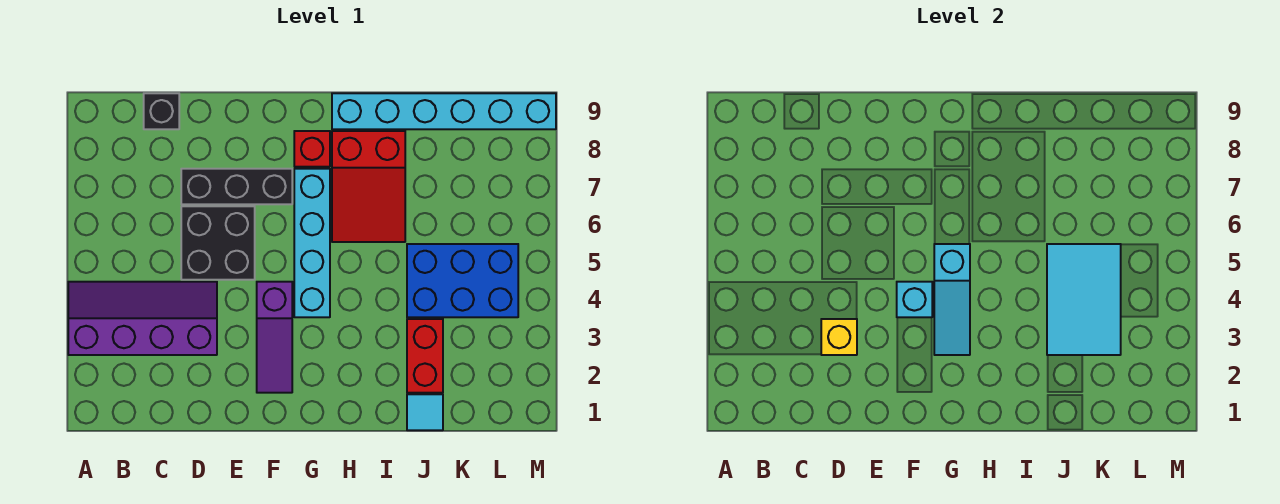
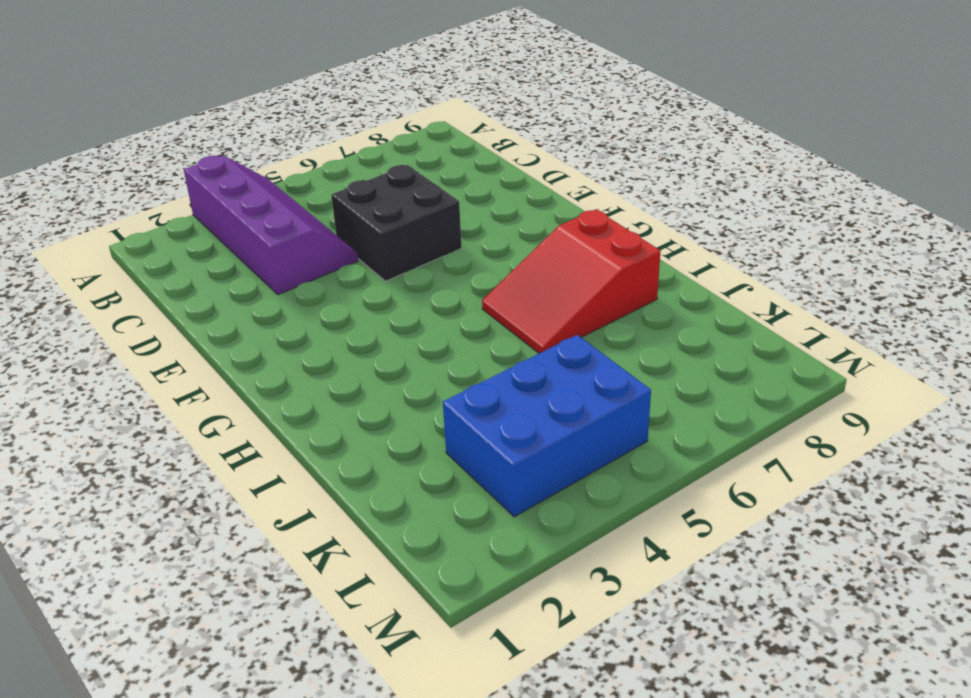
blue brick K3:L5 level 1 -> blue brick J4:L5 level 1
none -> black brick C9 level 1
none -> black brick D7:F7 level 1
none -> purple slope F2:F4 level 1 top 4

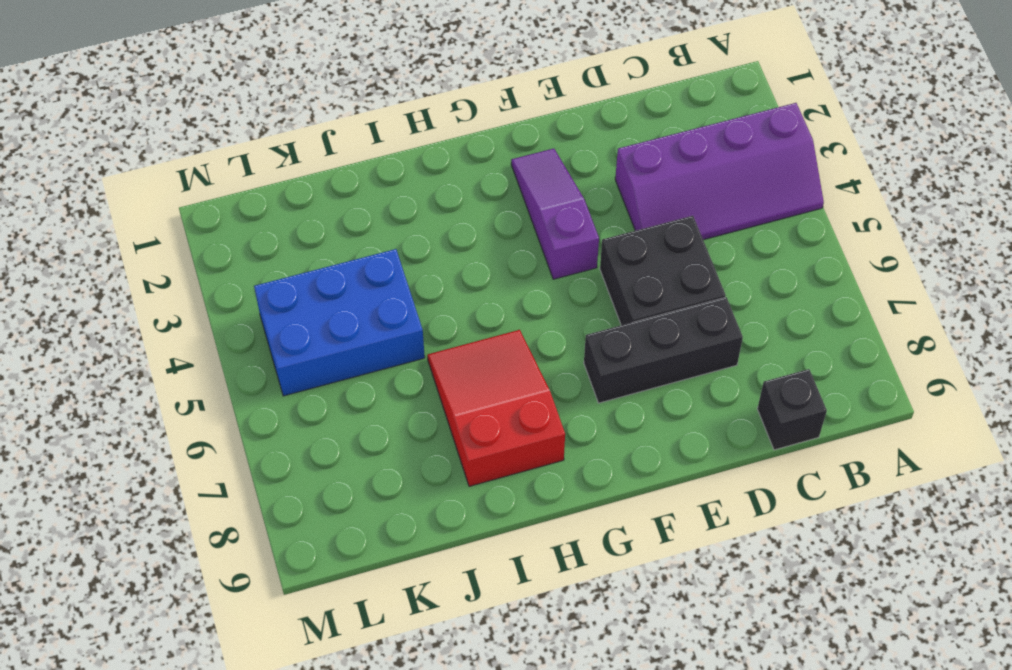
none -> cyan brick G4:G7 level 1
none -> red brick G8 level 1
none -> cyan brick H9:M9 level 1

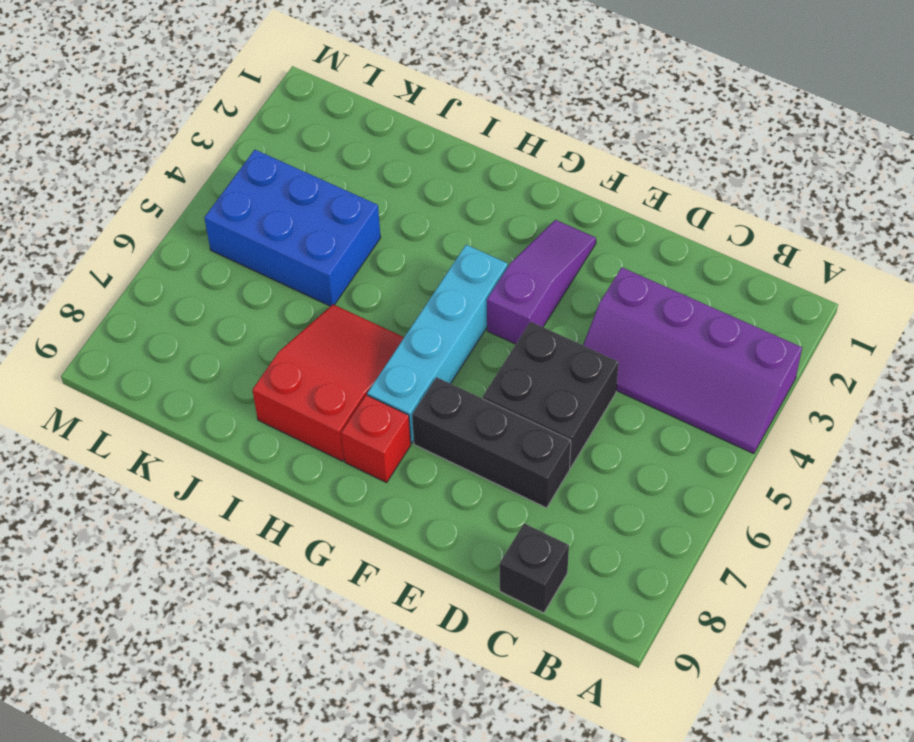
none -> cyan brick H9:M9 level 1
none -> cyan tile J1 level 1
none -> red brick J2:J3 level 1

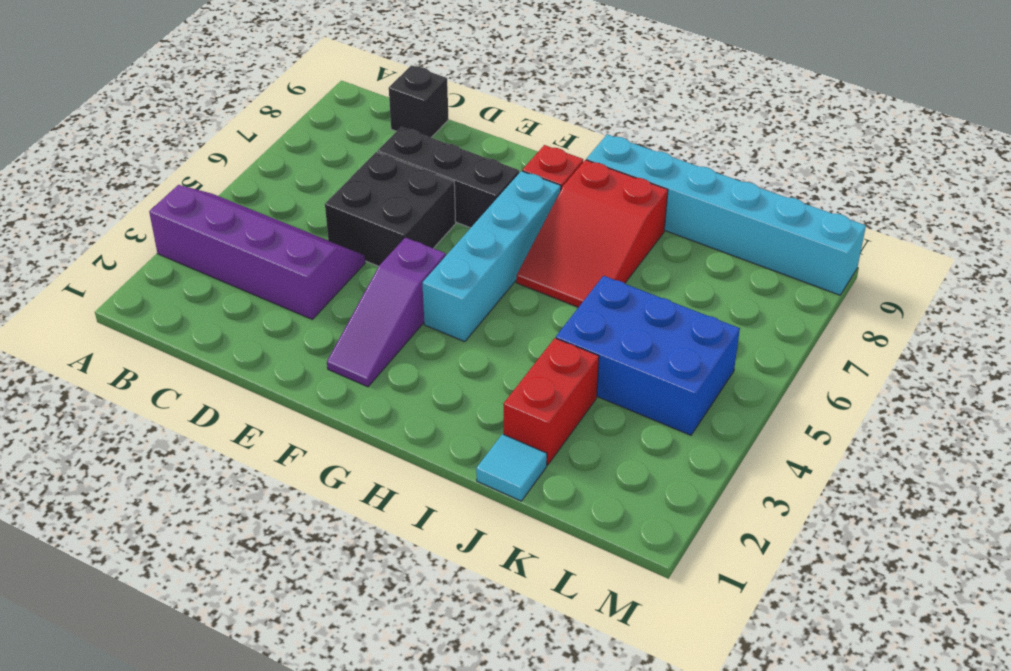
none -> yellow brick D3 level 2
none -> cyan brick F4 level 2
none -> cyan slope G3:G5 level 2 top 5

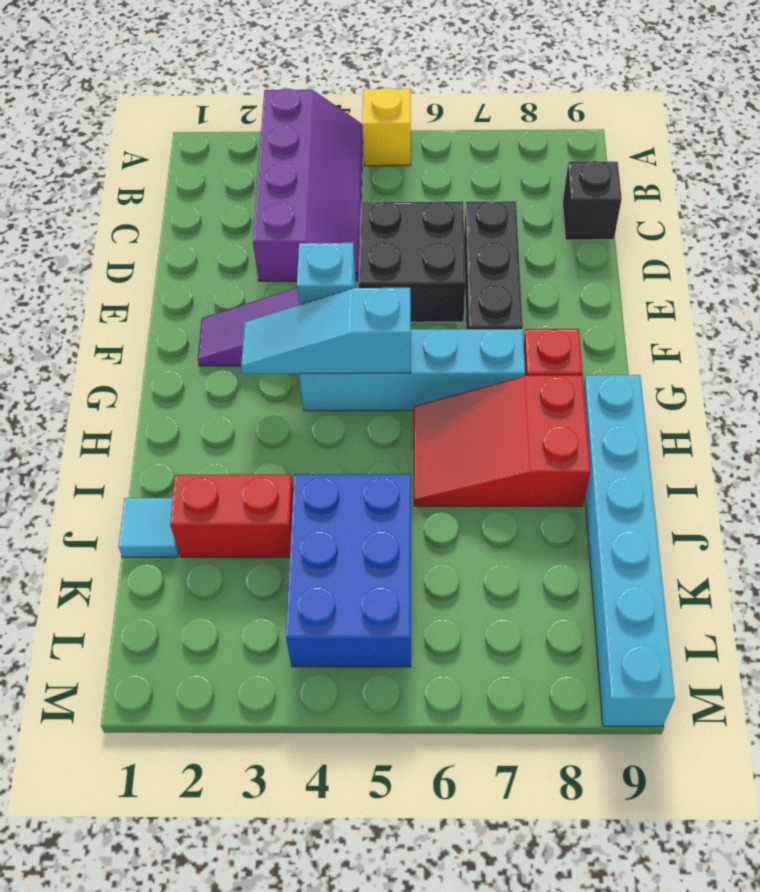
yellow brick A5 level 1 -> yellow brick D3 level 2
none -> cyan tile J3:K5 level 2

